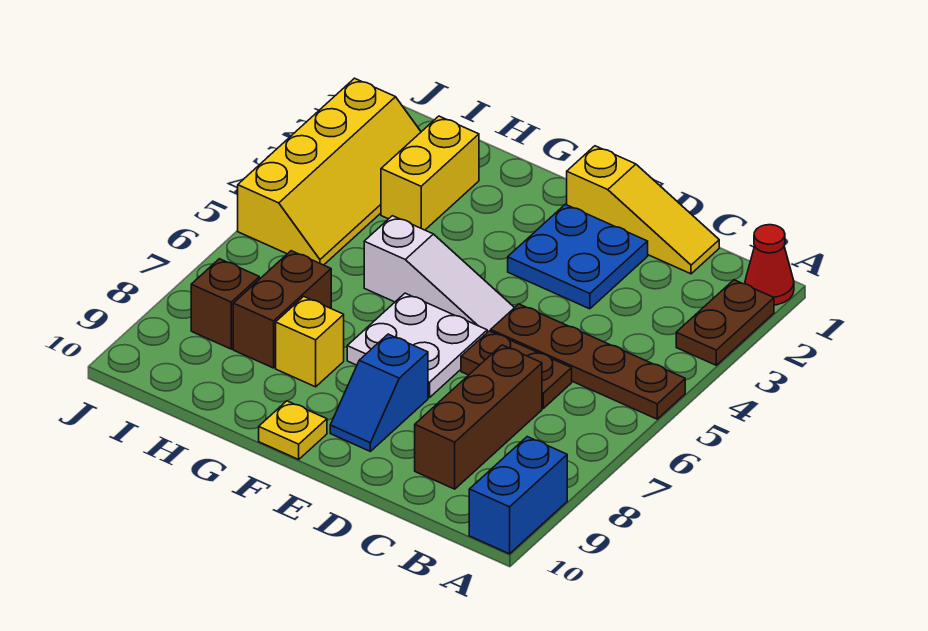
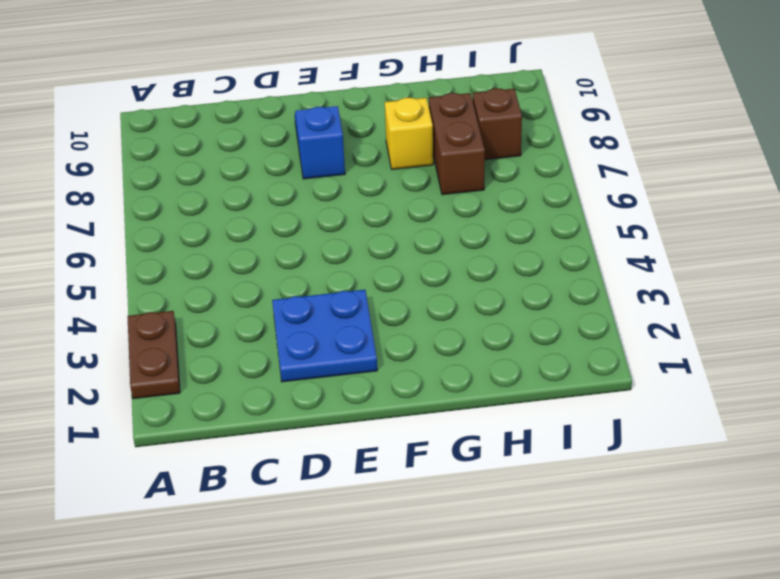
none -> red cone A1 level 1
none -> brown plate A5:D5 level 1
none -> blue brick A9:A10 level 1

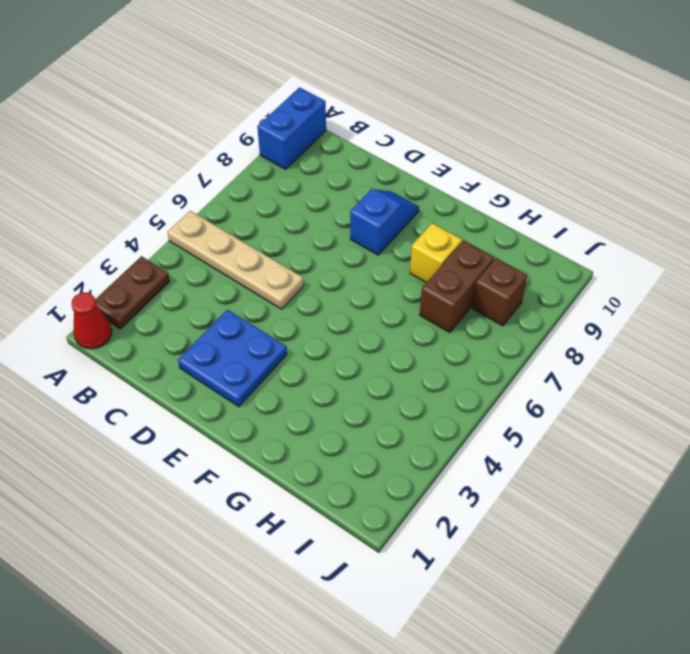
tan plate A5:D5 level 1 -> brown plate A5:D5 level 1
none -> yellow slope C1:E1 level 1 top E
none -> brown plate C6:D6 level 1
none -> brown brick C7:C9 level 1

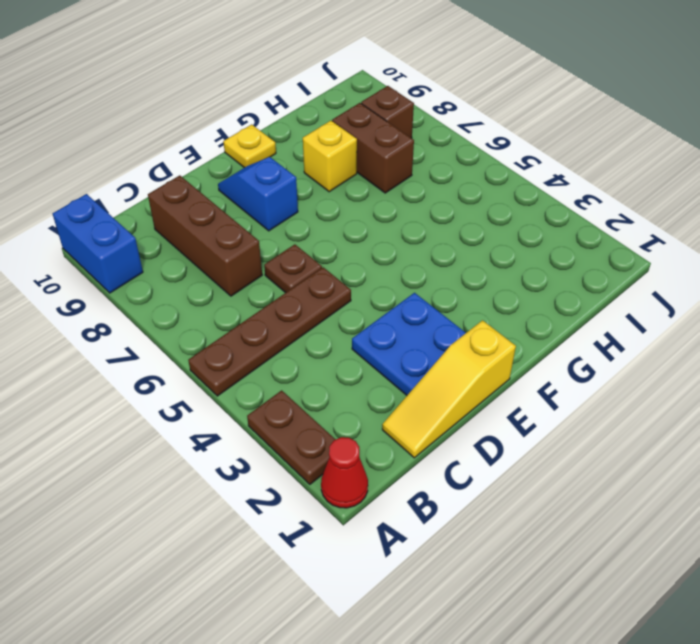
brown plate D6 level 1 -> brown plate C6:D6 level 1
none -> white slope E5:G5 level 1 top G
none -> white plate E6:F7 level 1
none -> yellow brick H2:H3 level 1

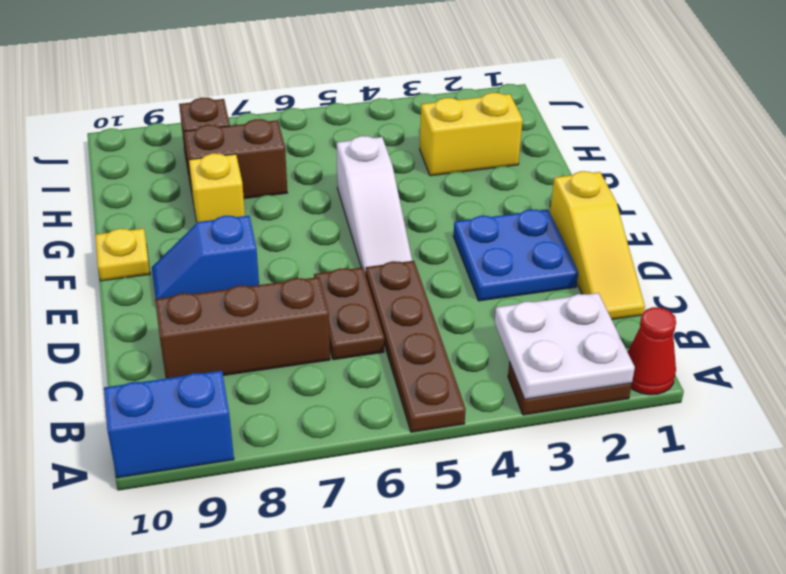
white plate A2:B3 level 2 -> white plate E6:F7 level 1
none -> yellow slope I2:J5 level 1 top J

